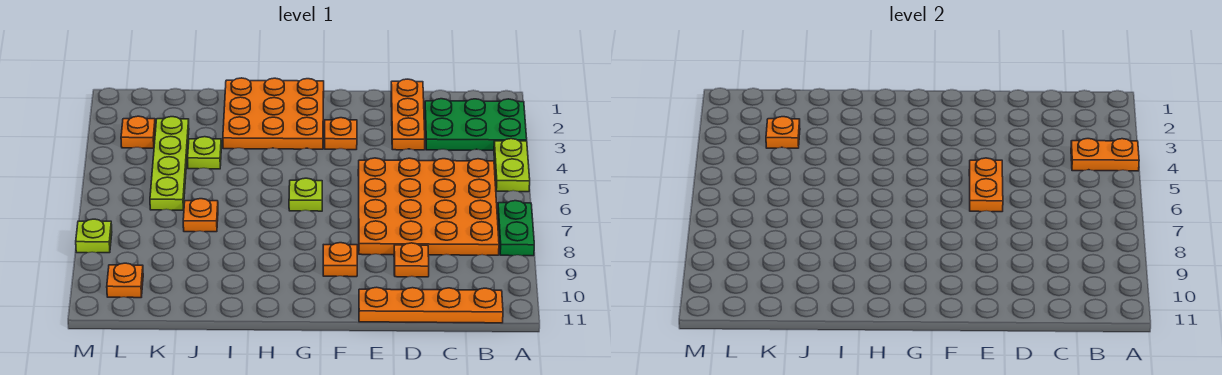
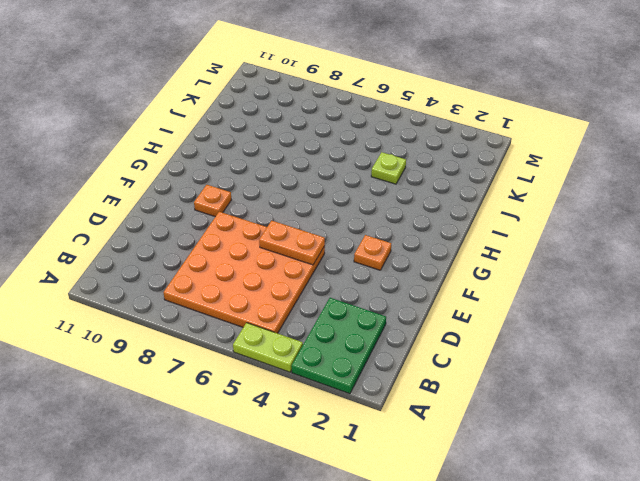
none -> green plate A7:A8 level 1
none -> orange plate B11:E11 level 1
none -> orange plate D1:D3 level 1

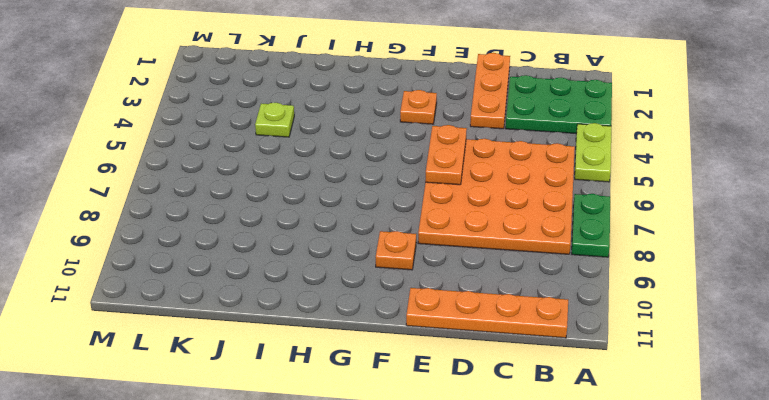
none -> orange plate D9 level 1
none -> orange plate G1:I3 level 1
none -> lime plate G6 level 1

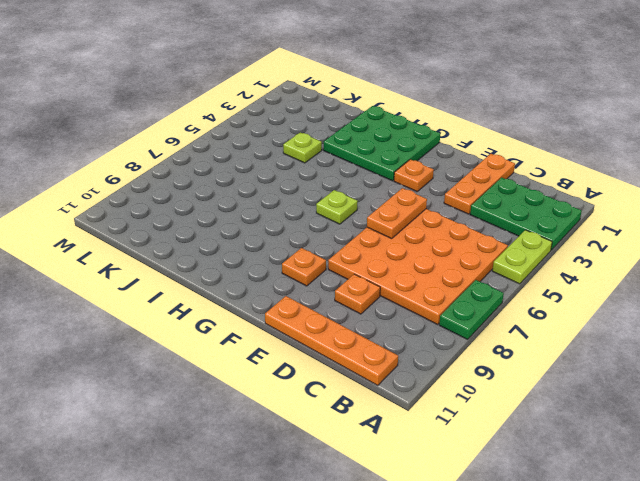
green plate G1:I3 level 1 -> orange plate G1:I3 level 1
none -> orange plate J7 level 1
none -> lime plate K3:K6 level 1
none -> orange plate L3 level 1

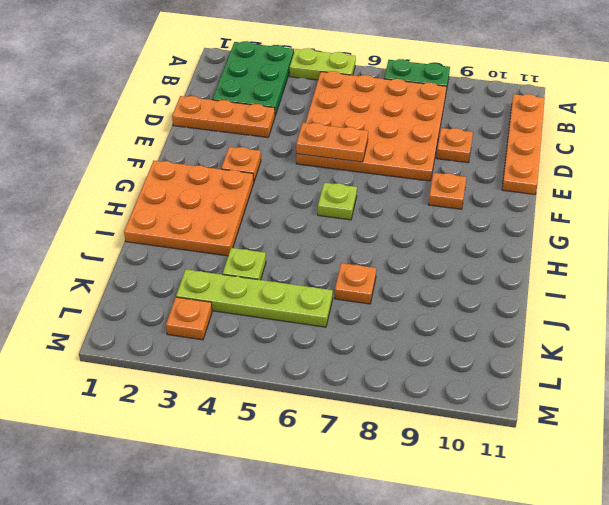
none -> orange plate L10 level 1
none -> lime plate M8 level 1
none -> orange plate A4:B4 level 2

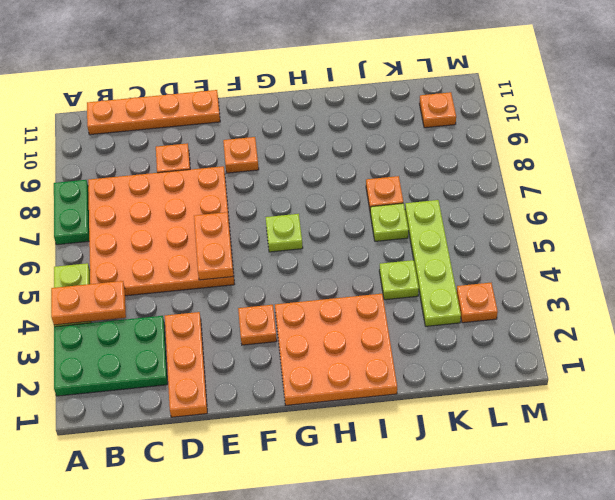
lime plate J6 level 1 -> lime plate M8 level 1
none -> orange plate K3 level 2

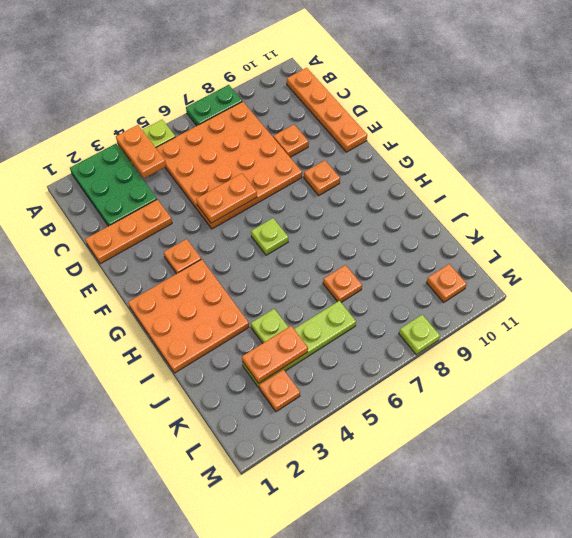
orange plate K3:K4 level 2 -> orange plate K3 level 2

